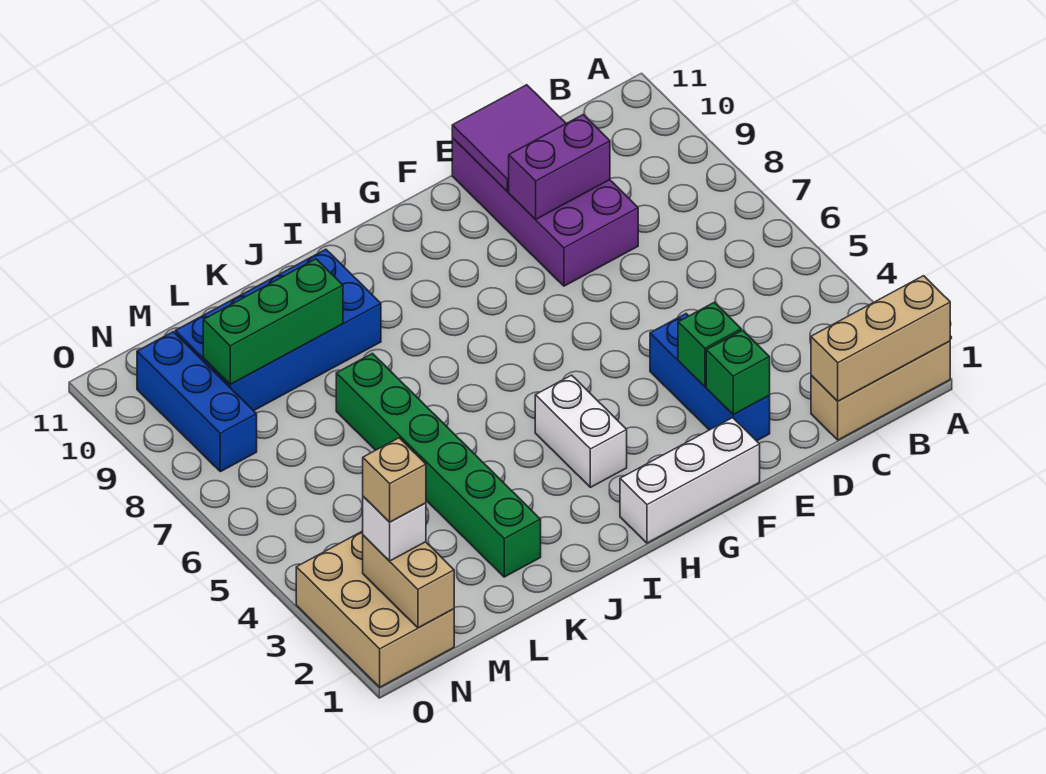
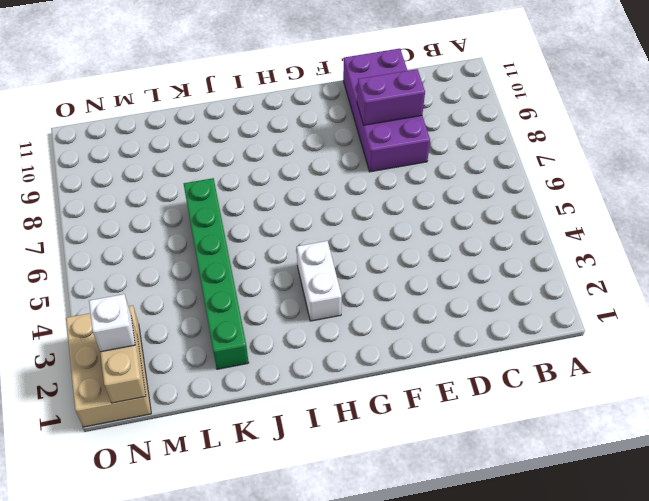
none -> tan brick A1:C1 level 1
none -> blue brick E2:E4 level 1
none -> white brick F1:H1 level 1

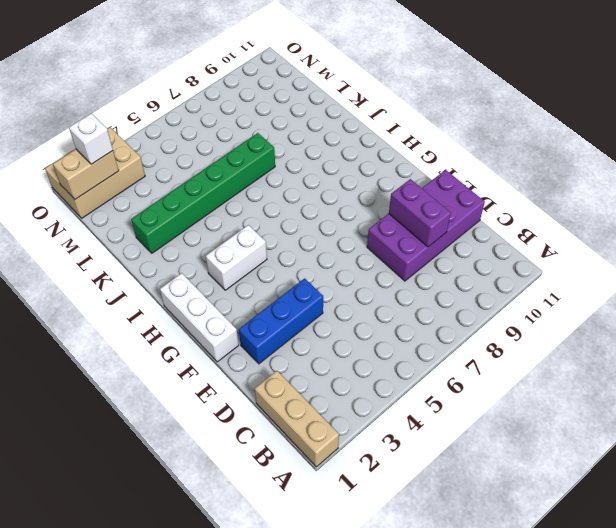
none -> blue brick J9:M10 level 1
none -> blue brick N8:N10 level 1
none -> tan brick A1:C1 level 2

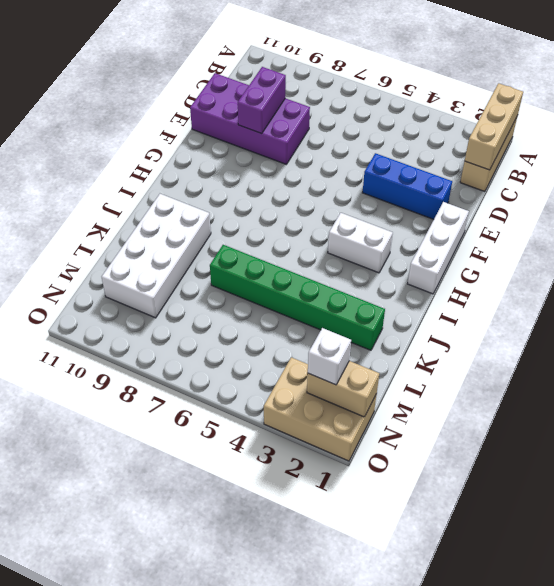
white brick J9:M10 level 1 -> blue brick J9:M10 level 1
none -> blue brick N8:N10 level 1
none -> purple tile D10:E11 level 2
none -> green brick E2 level 2

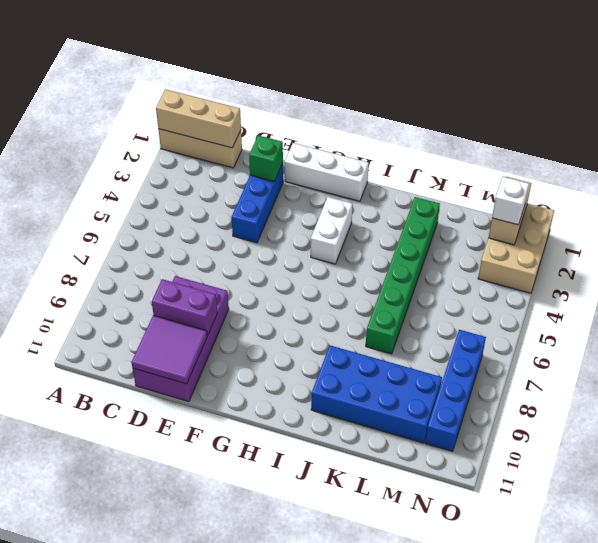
blue brick N7:N10 level 1 -> blue brick N8:N10 level 1
none -> green brick E3 level 2
none -> green brick K9:M9 level 2
none -> tan brick N2 level 4

